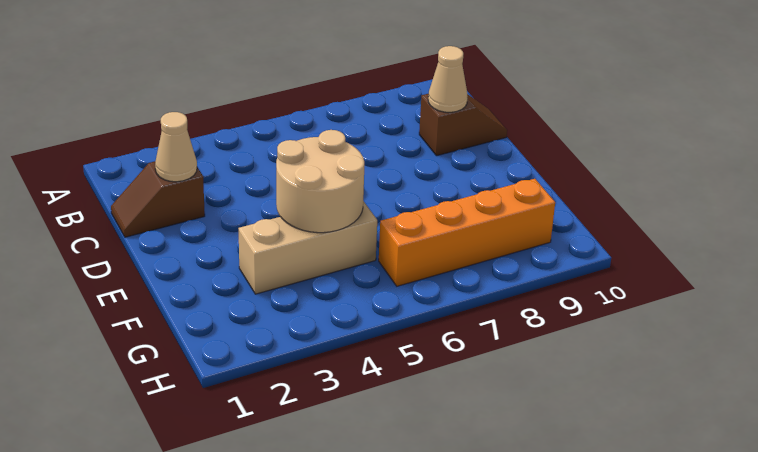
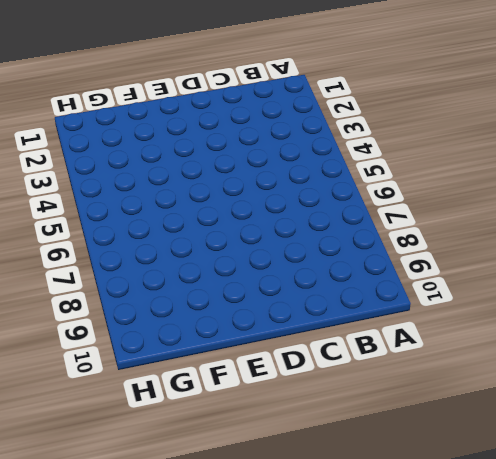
none -> brown slope C1:C2 level 1 top 2
none -> brown slope C9:C10 level 1 top 9

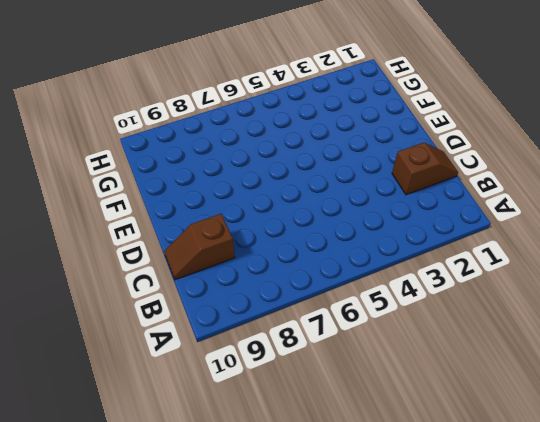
none -> tan brick F3:F5 level 1
none -> orange brick G6:G9 level 1

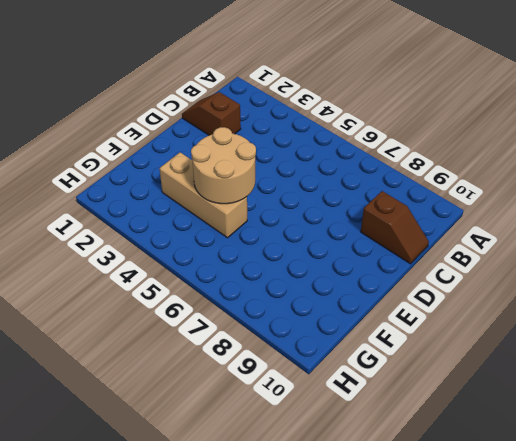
none -> orange brick G6:G9 level 1
none -> tan cone C2 level 2

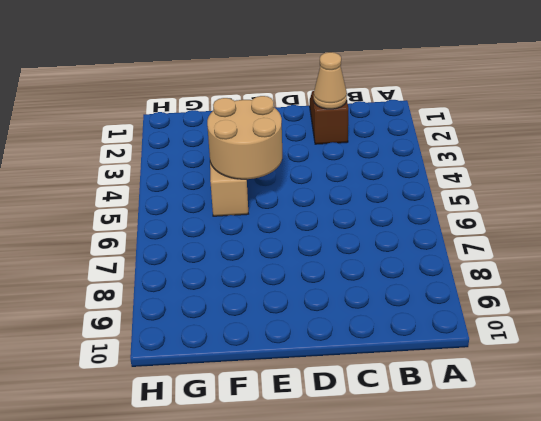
none -> brown slope C9:C10 level 1 top 9
none -> orange brick G6:G9 level 1

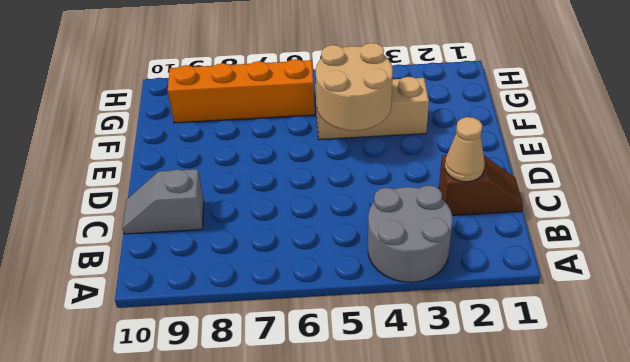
grey round brick A3:B4 level 1 -> none
grey slope C9:C10 level 1 top 9 -> brown slope C9:C10 level 1 top 9
none -> tan cone C9 level 2

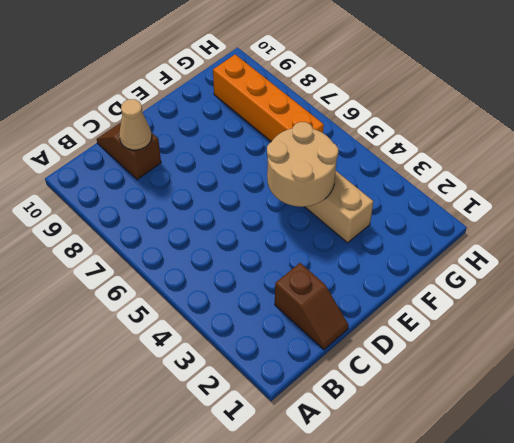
none -> tan cone C2 level 2

